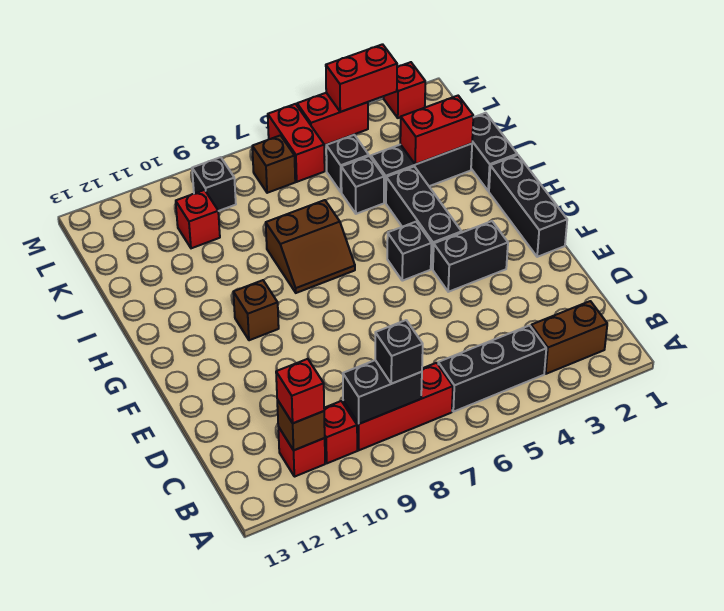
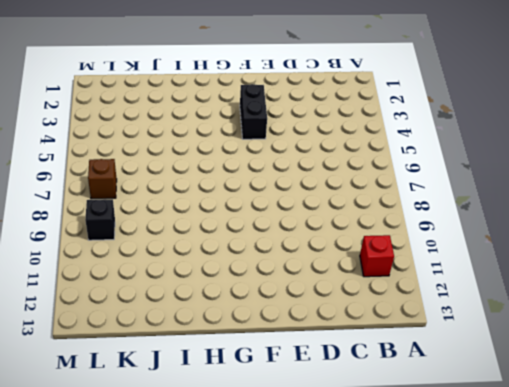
none -> brown brick B2:B3 level 1
none -> black brick B4:B6 level 1
none -> red brick B7:B9 level 1

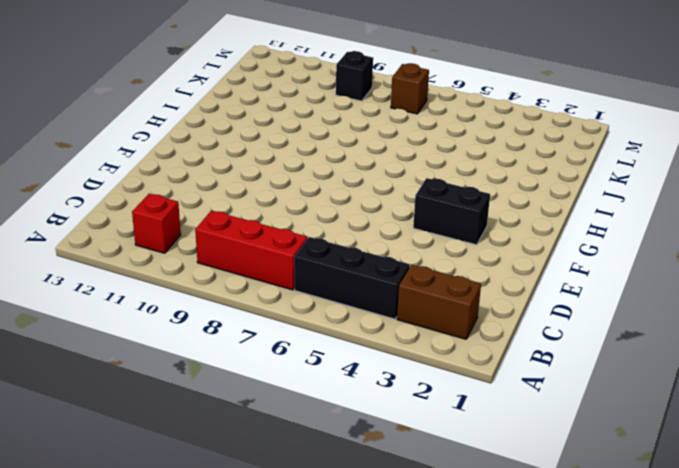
none -> red brick B10 level 1
none -> black brick F1:H1 level 1
none -> black brick G4:I4 level 1

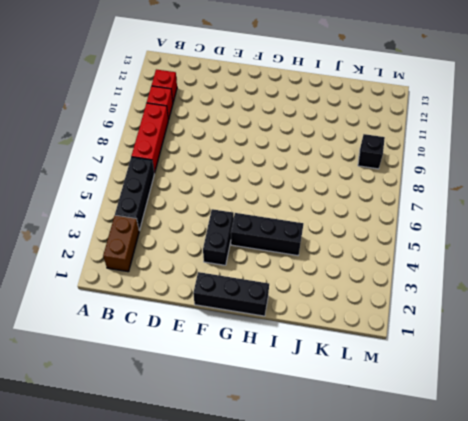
none -> black brick G5 level 1
none -> brown brick G10 level 1
none -> brown slope H7:I8 level 1 top I

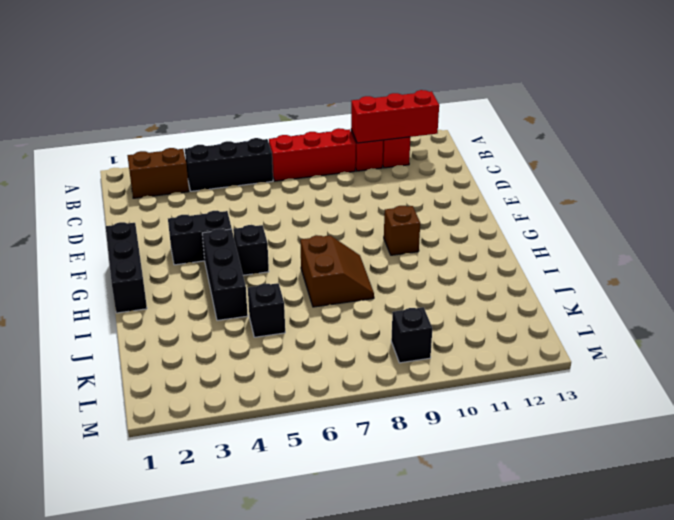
red brick B10:B12 level 2 -> brown brick B11 level 2
brown slope H7:I8 level 1 top 7 -> brown slope H7:I8 level 1 top I
none -> black brick I1:J1 level 1
none -> black brick J2:J4 level 1
none -> black brick K5 level 1

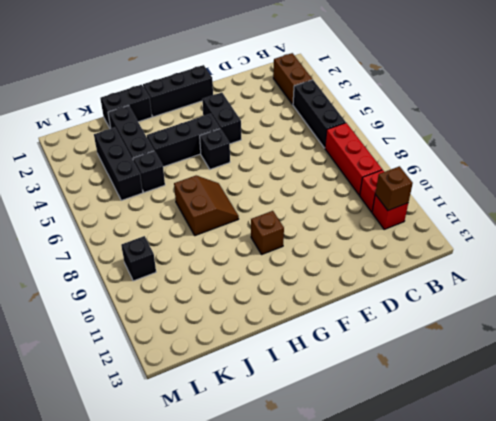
black brick K3:K5 level 1 -> black brick K5 level 1
none -> red brick K10 level 1
none -> red brick L6:M6 level 1
none -> brown brick L7 level 1

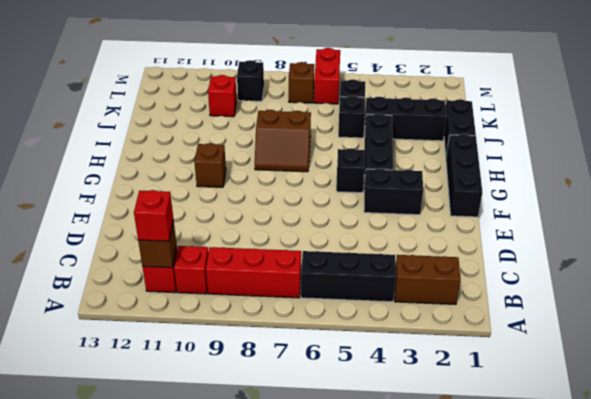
none -> red brick M2 level 1
none -> red brick M4:M5 level 1
none -> black brick B8:B9 level 2

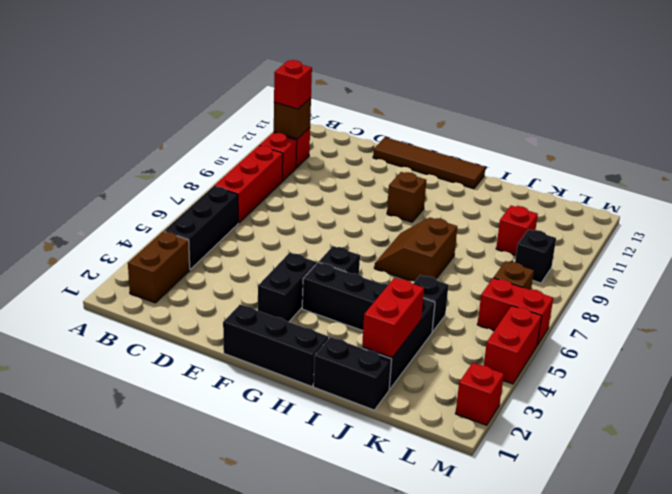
brown tile E13:H13 level 1 -> none
none -> black brick K5 level 1
none -> black brick B8:B9 level 2
none -> red brick M3:M4 level 2

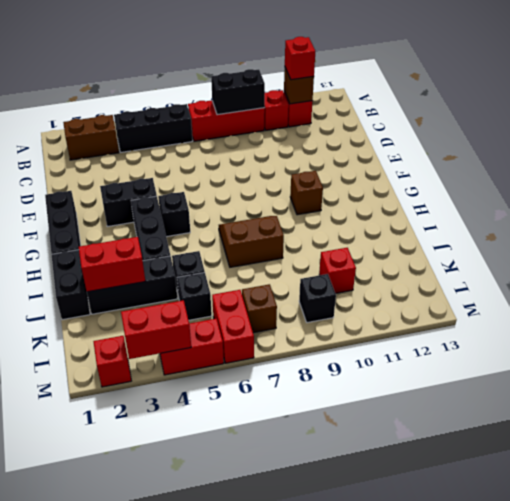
none -> black brick B8 level 3

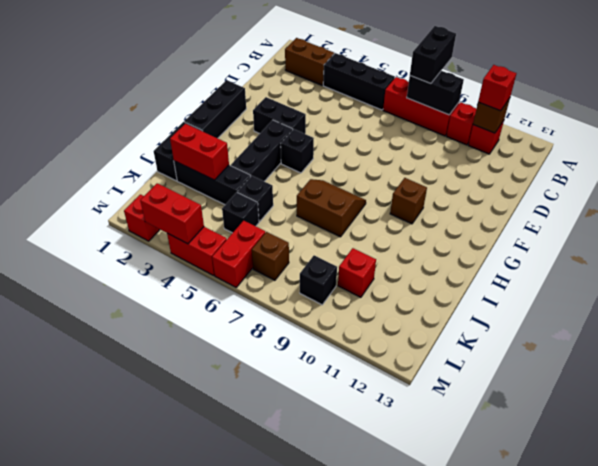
black brick A8:B8 level 3 -> black brick B8 level 3

